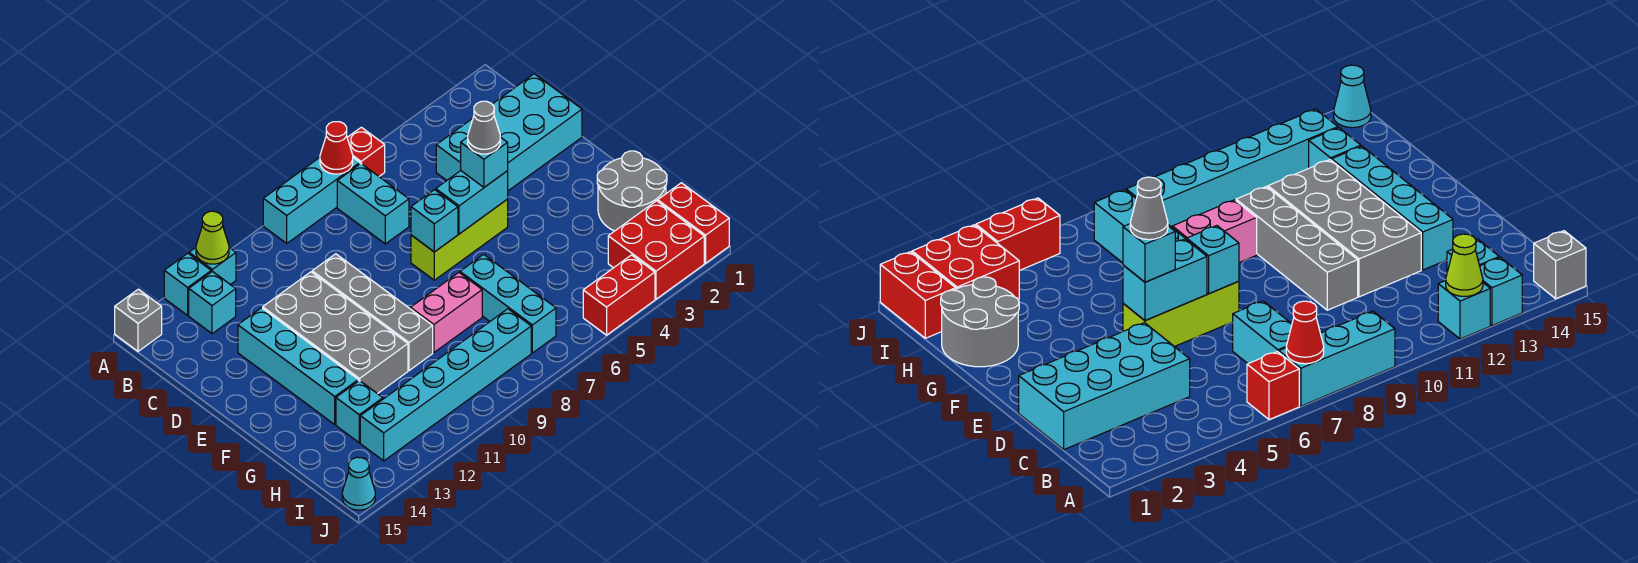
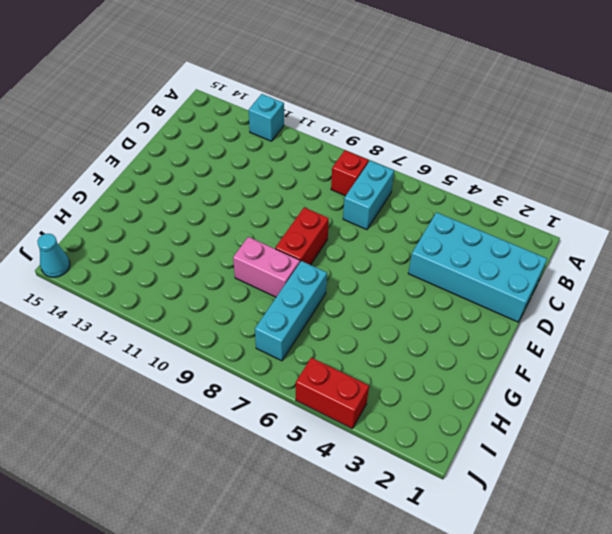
red brick B8 level 1 -> red brick A6 level 1
red brick E8:F8 level 1 -> red brick I1:J1 level 1
none -> cyan brick A7:A9 level 1
none -> cyan brick A13 level 1
none -> grey brick A15 level 1

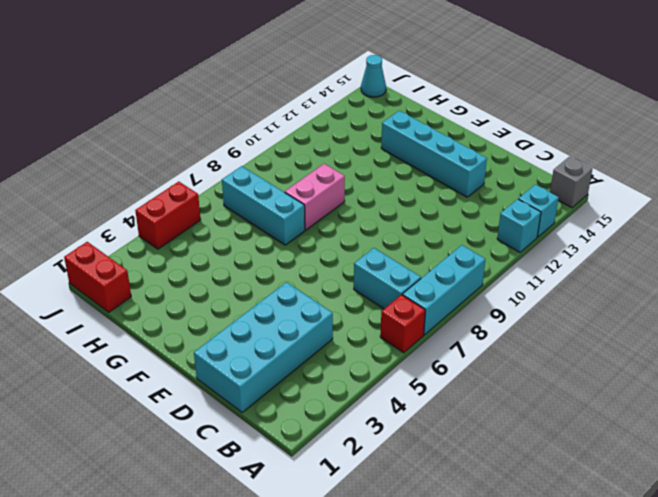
none -> cyan brick B13 level 1
none -> grey brick D10:G10 level 1
none -> grey brick D11:G12 level 1

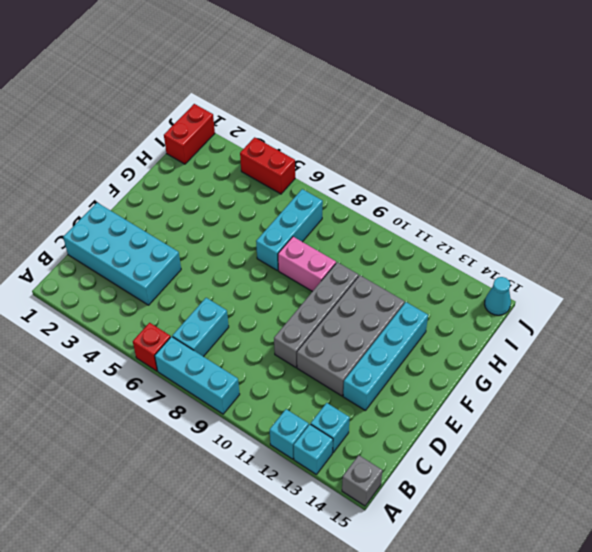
none -> lime brick E5:E7 level 1
none -> grey round brick G1:H2 level 1
none -> cyan brick H13 level 1

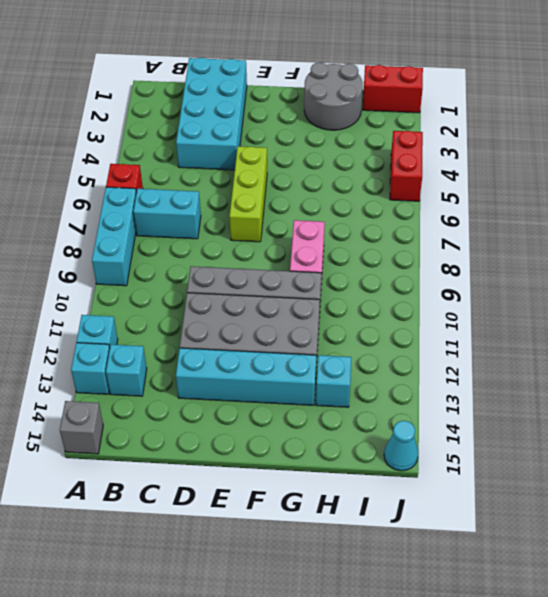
none -> cyan brick G7:I7 level 1
none -> red brick I2:J3 level 1
none -> cyan brick I8:I13 level 1

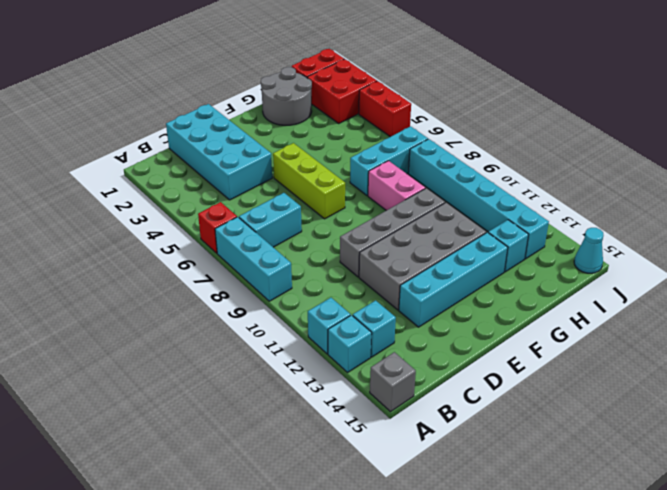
none -> red cone A7 level 2
none -> lime cone A12 level 2
none -> cyan brick E5:E6 level 2

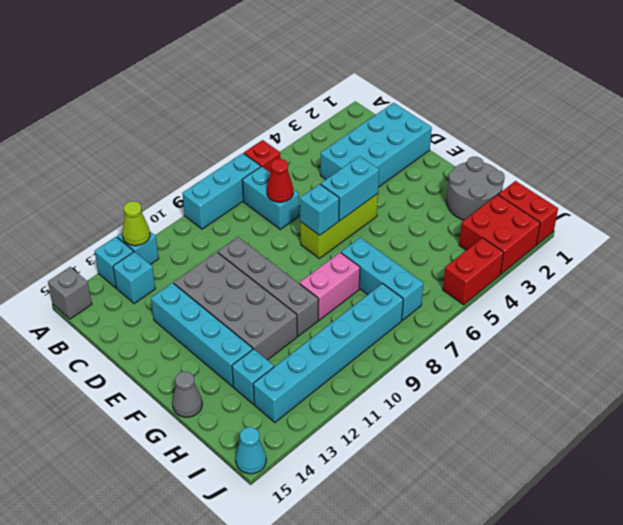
red cone C7 level 2 -> red cone A7 level 2
grey cone G15 level 1 -> grey cone E5 level 4
none -> cyan brick E5 level 3

